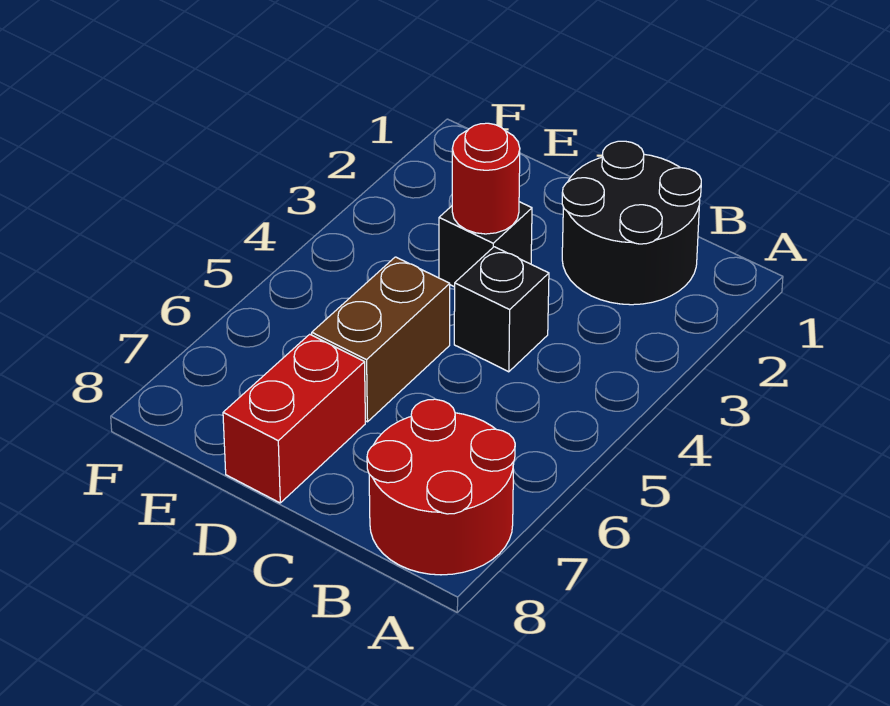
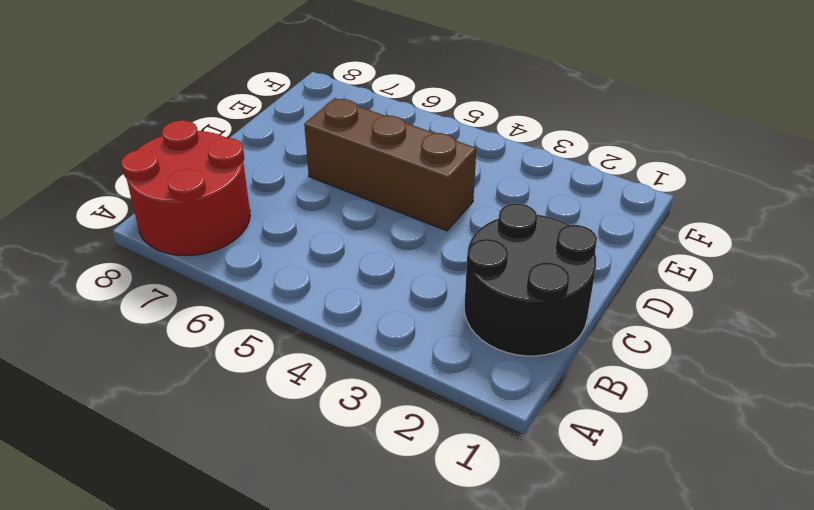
brown brick D4:D6 level 1 -> brown brick D5:D6 level 1
none -> black brick C4 level 1
none -> black brick D3 level 1

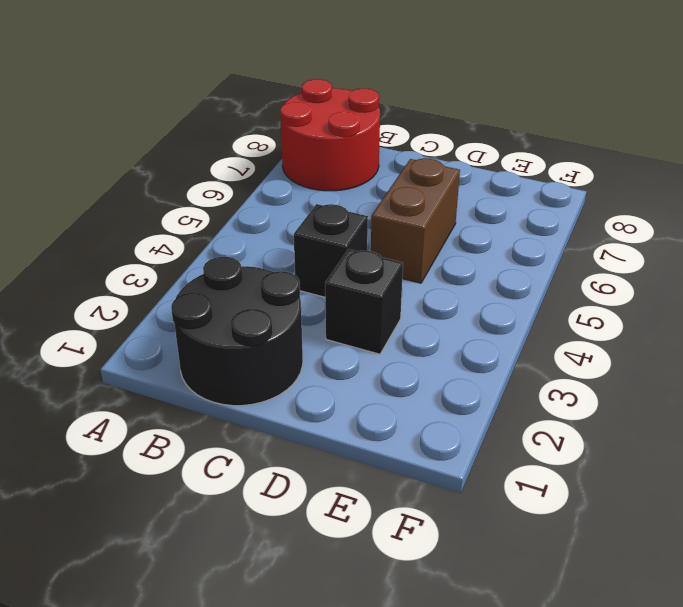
none -> red brick D7:D8 level 1
none -> red round brick D3 level 2

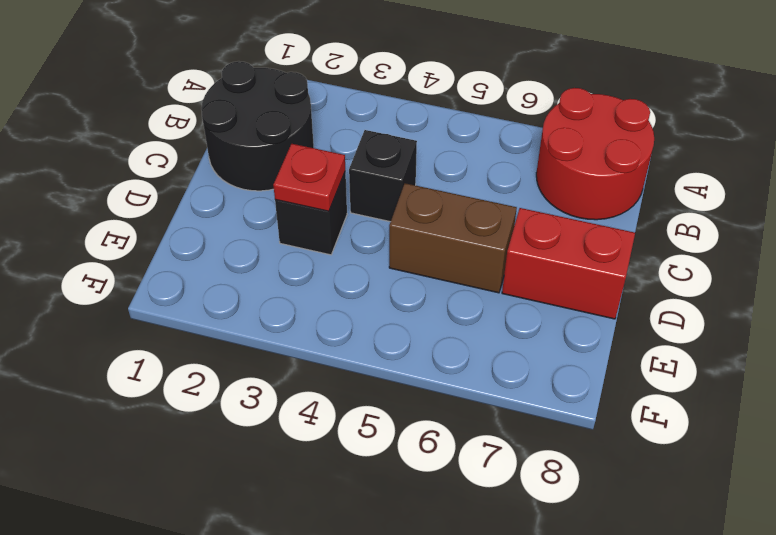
red plate D3 level 2 -> red round brick D3 level 2

